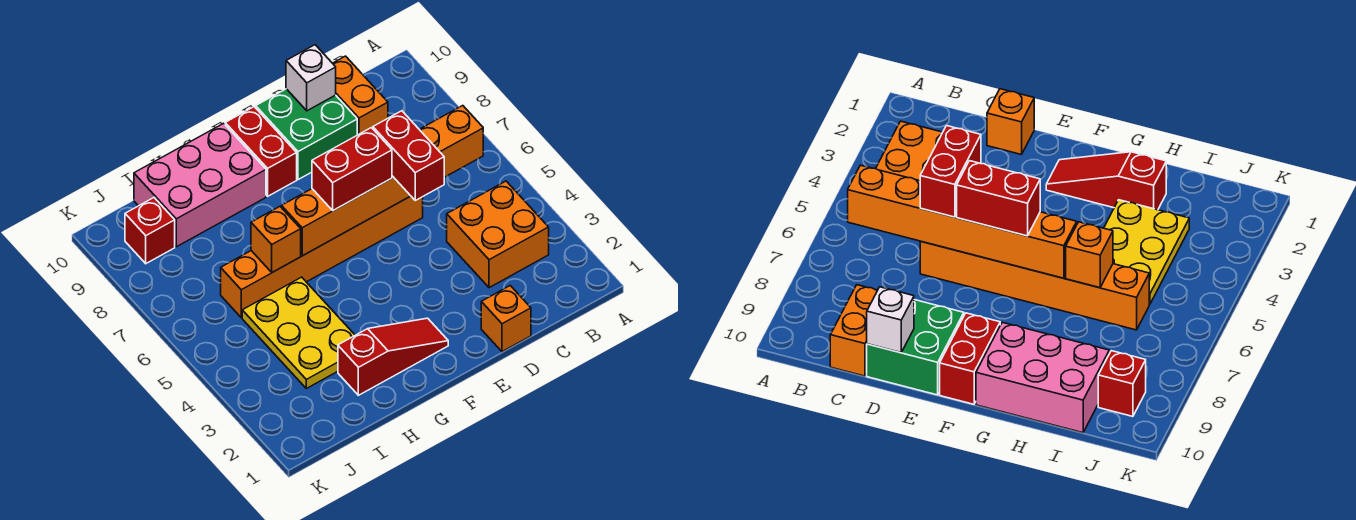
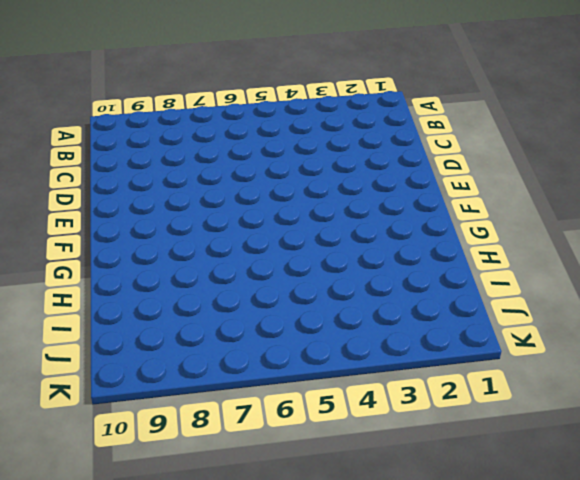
none -> orange brick B3:C4 level 1
none -> orange brick C9:C10 level 1
none -> orange brick D1 level 1

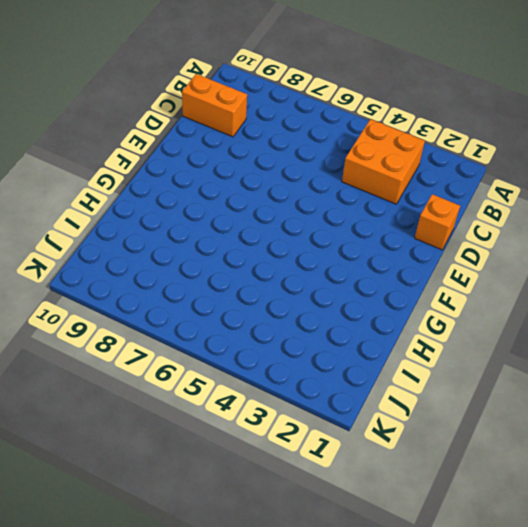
none -> orange brick D6:I6 level 1
none -> green brick D9:E10 level 1
none -> red slope F2:H2 level 1 top H

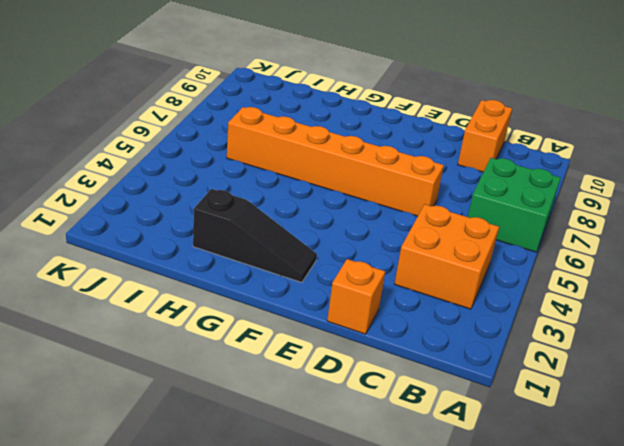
green brick A6:B7 level 1 -> green brick D9:E10 level 1
black slope F2:H2 level 1 top H -> red slope F2:H2 level 1 top H
none -> red brick F9:F10 level 1
none -> pink brick G9:I10 level 1
none -> yellow plate H3:I5 level 1

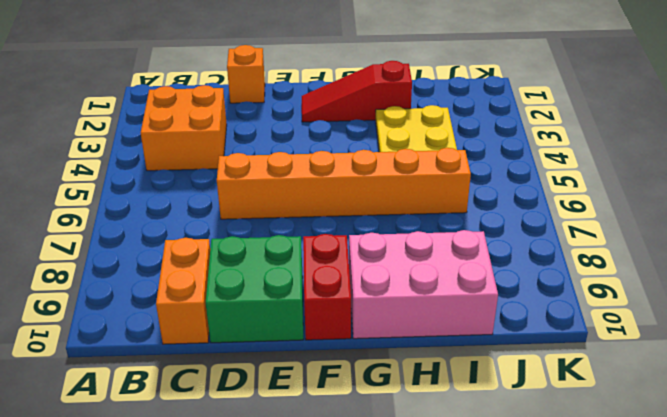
none -> red brick J9 level 1
none -> orange brick B6:G6 level 2
none -> white brick D10 level 2

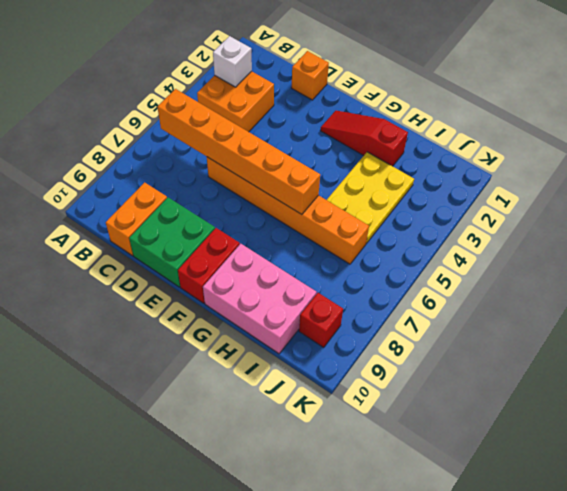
white brick B3 level 2 -> white brick D10 level 2
none -> orange brick H6 level 2
none -> red brick D5:D6 level 3
none -> red brick E6:F6 level 3

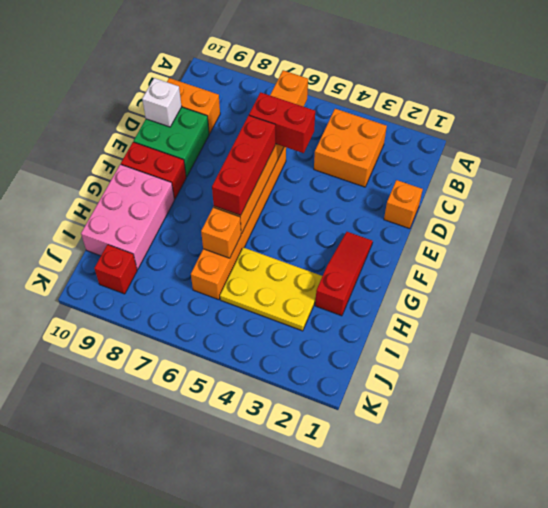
red brick E6:G6 level 3 -> red brick E6:F6 level 3

